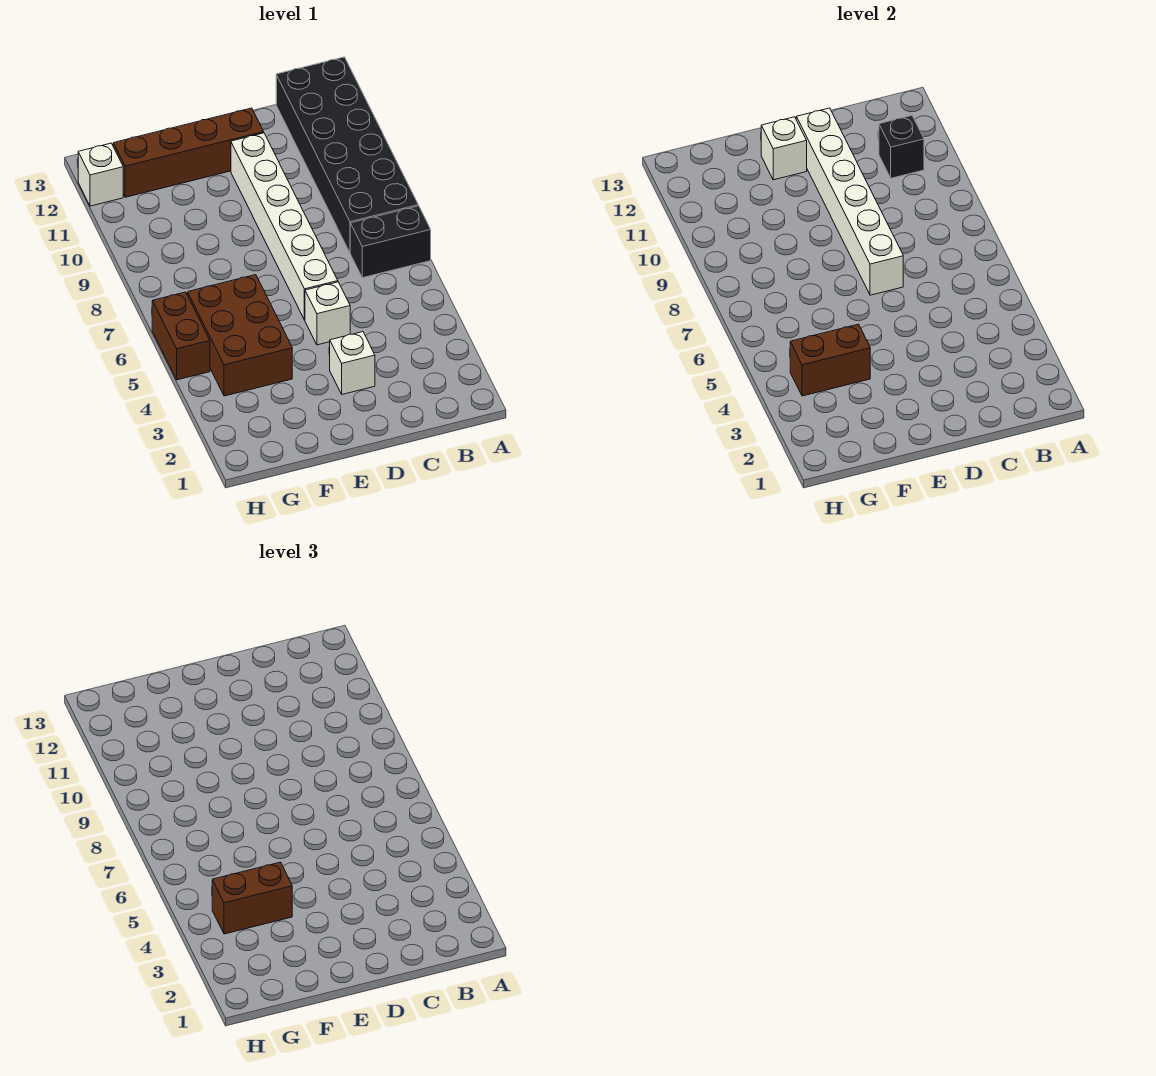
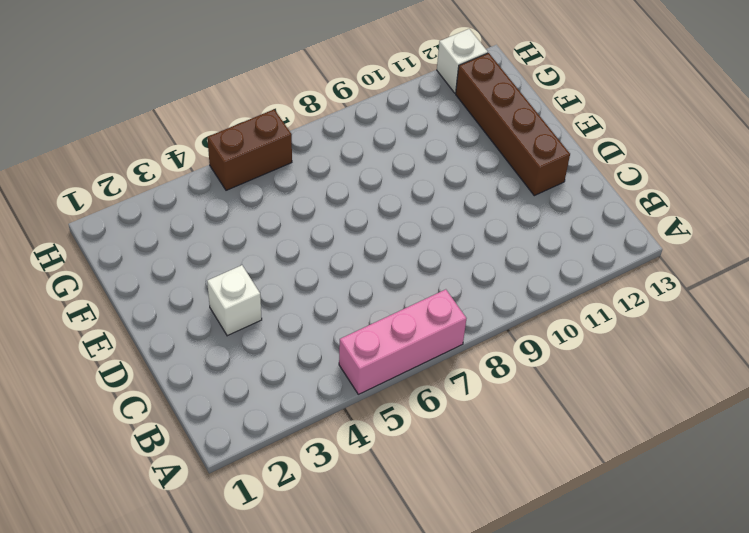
pink brick A5:A7 level 1 -> black brick A7:B7 level 1
none -> black brick A8:B13 level 1
none -> white brick D5 level 1
none -> white brick D6:D11 level 1

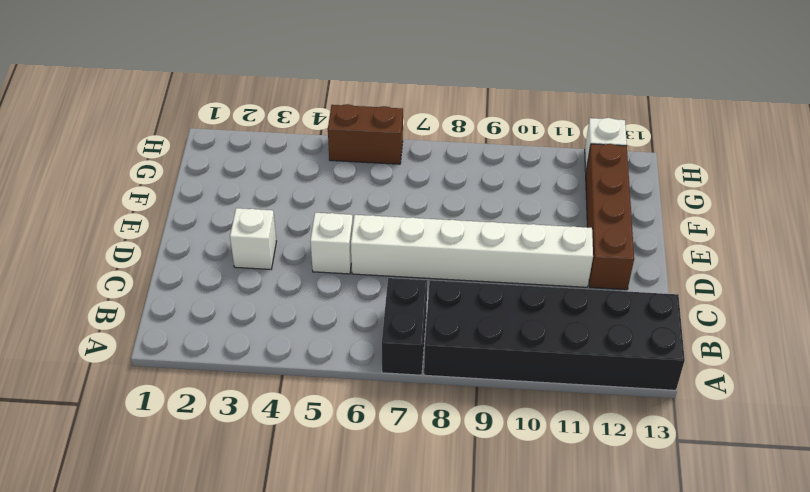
none -> brown brick F4:G6 level 1
none -> black brick B11 level 2
none -> white brick D7:D12 level 2

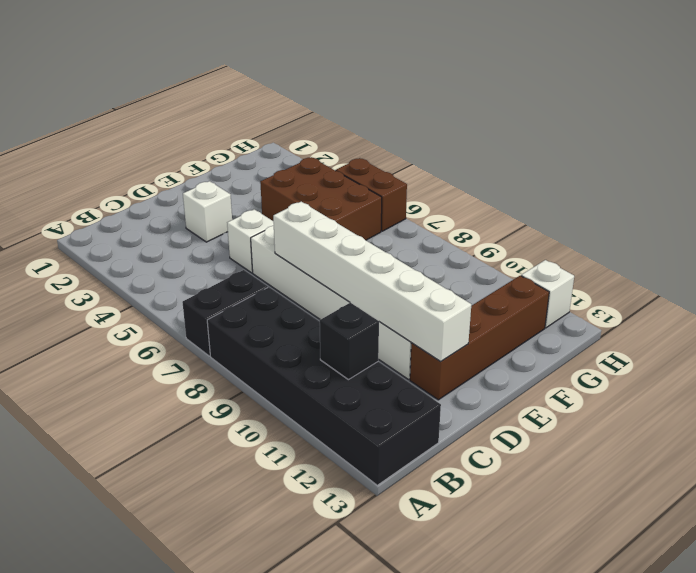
none -> white brick E12 level 2
none -> brown brick F4:G4 level 2
none -> brown brick F4:G4 level 3

